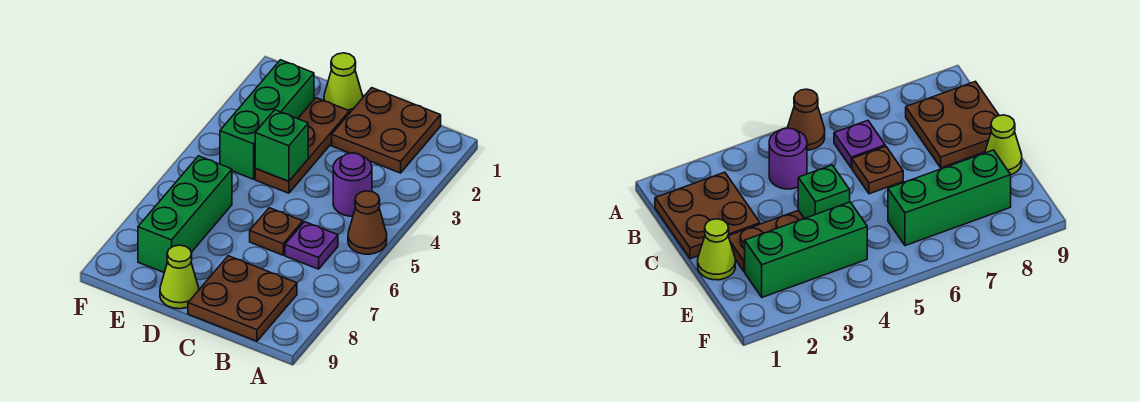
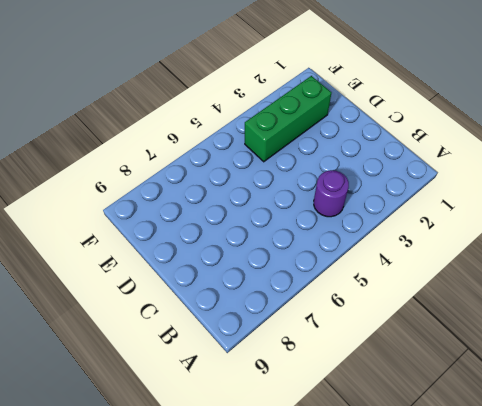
none -> brown cone A5 level 1
none -> brown plate B1:C2 level 1
none -> purple plate B6 level 1

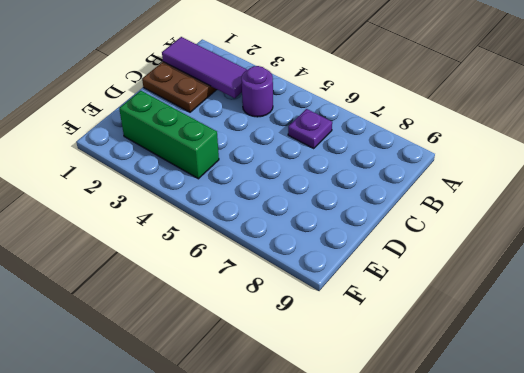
purple tile B1:B3 level 2 -> none
none -> brown cone A5 level 1
none -> brown plate B8:C9 level 1
none -> brown plate C6 level 1

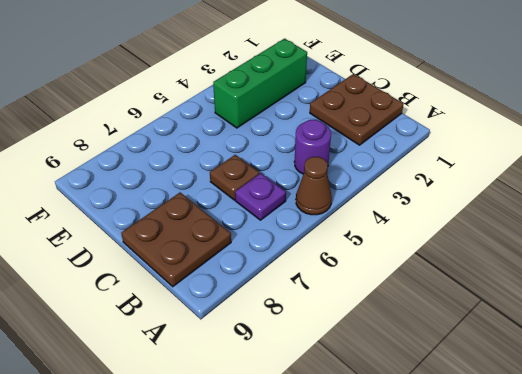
none -> lime cone D1 level 1
none -> brown plate D2:D4 level 1
none -> lime cone D9 level 1

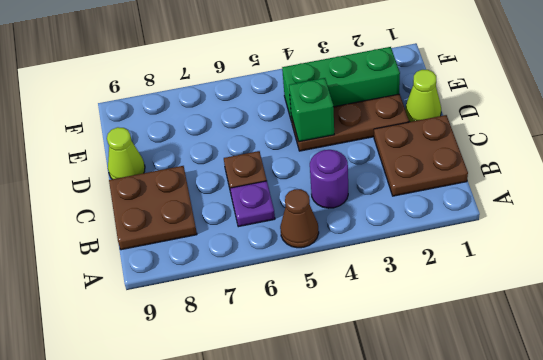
none -> green brick E6:E8 level 1

